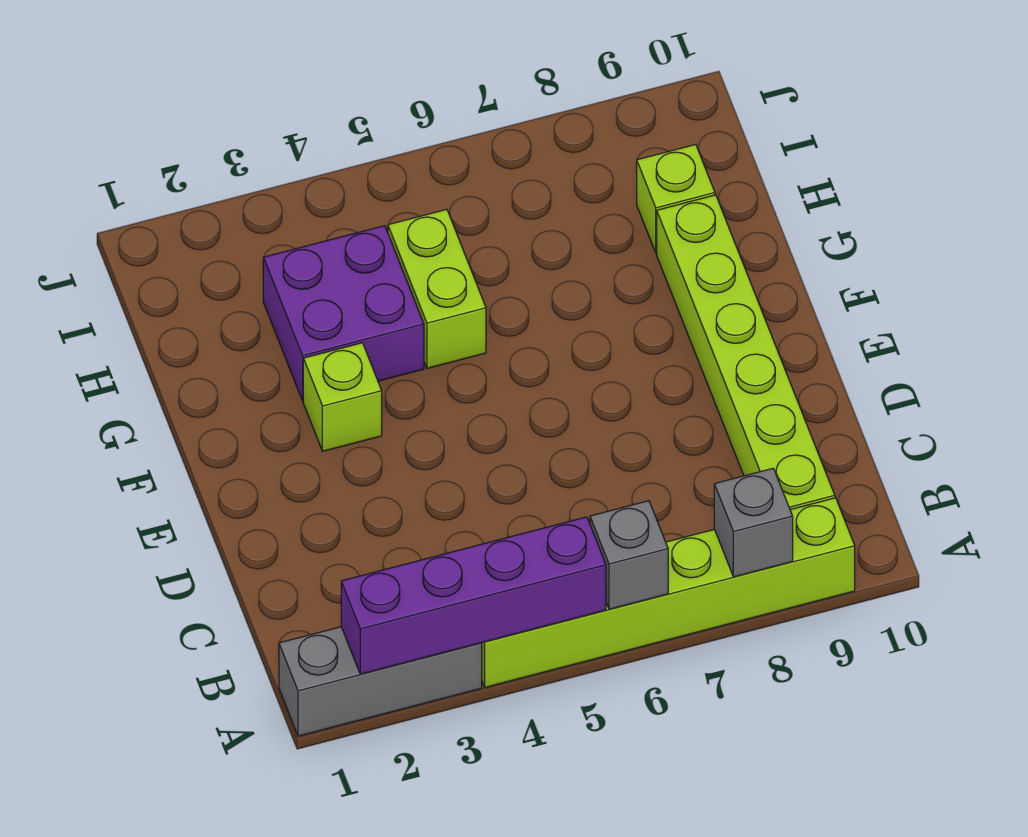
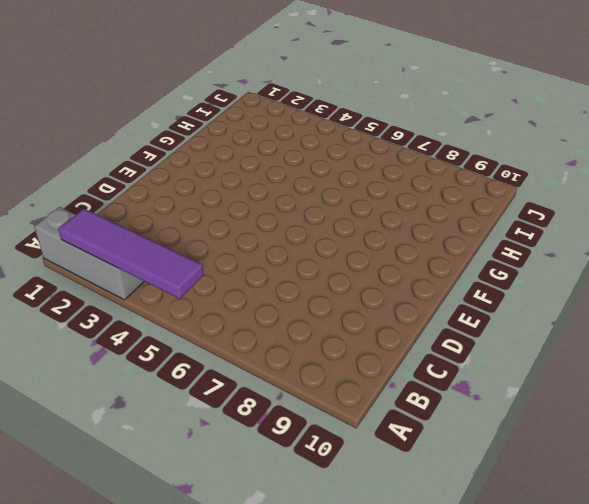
purple tile A2:A5 level 2 -> purple brick A2:A5 level 2
none -> lime brick A4:A9 level 1
none -> lime brick B9:G9 level 1

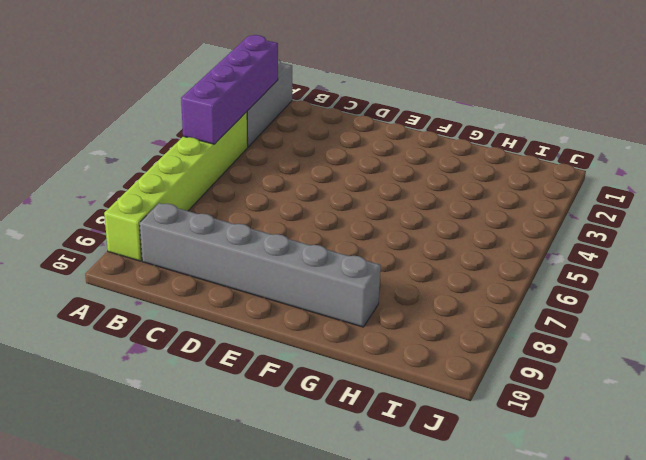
grey brick B9:G9 level 1 -> lime brick B9:G9 level 1
none -> lime brick F3 level 1
none -> purple brick G3:H4 level 1

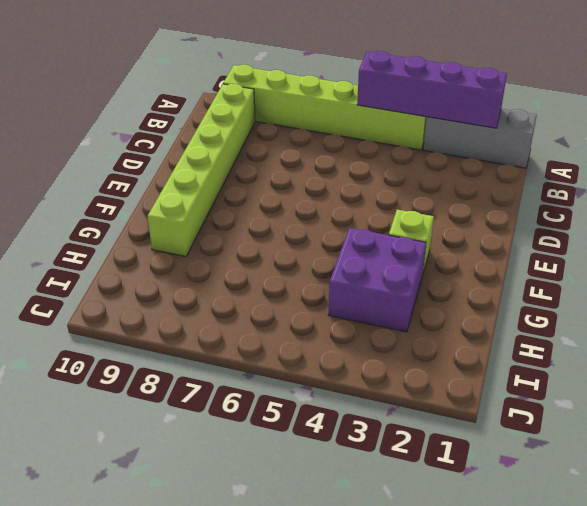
none -> lime brick G5:H5 level 1
none -> lime brick H9 level 1

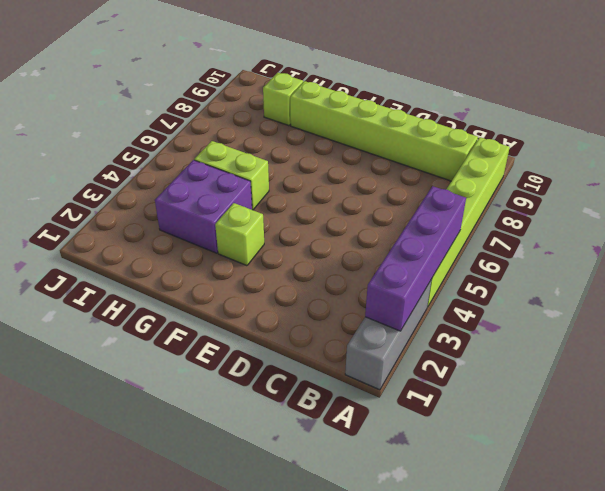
none -> grey brick A6 level 2
none -> grey brick A8 level 2

